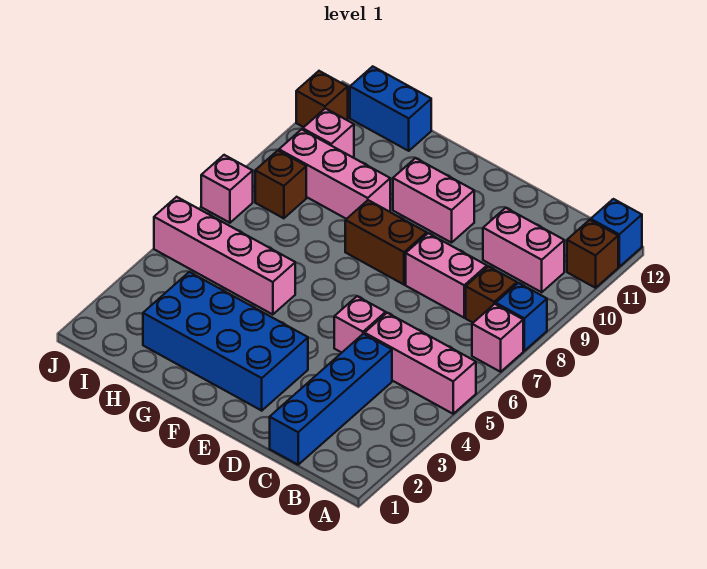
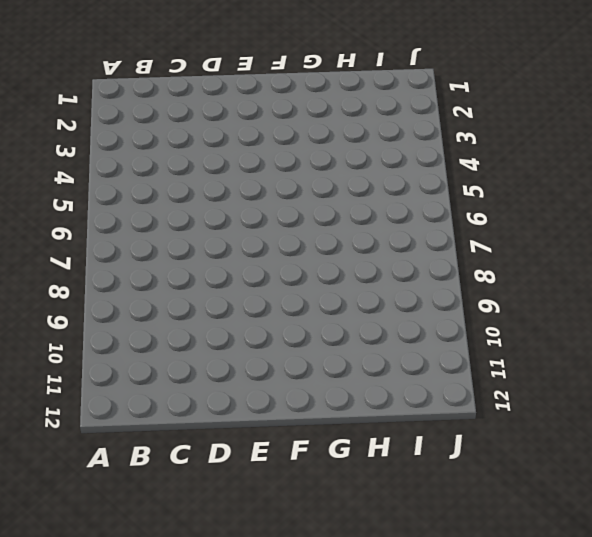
none -> pink brick A5:C5 level 1
none -> pink brick A7 level 1
none -> blue brick A8 level 1

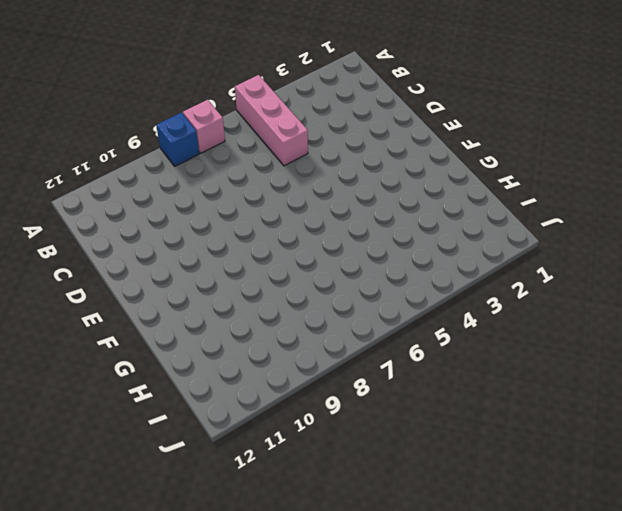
none -> brown brick A11 level 1
none -> blue brick A12 level 1
none -> brown brick B8 level 1

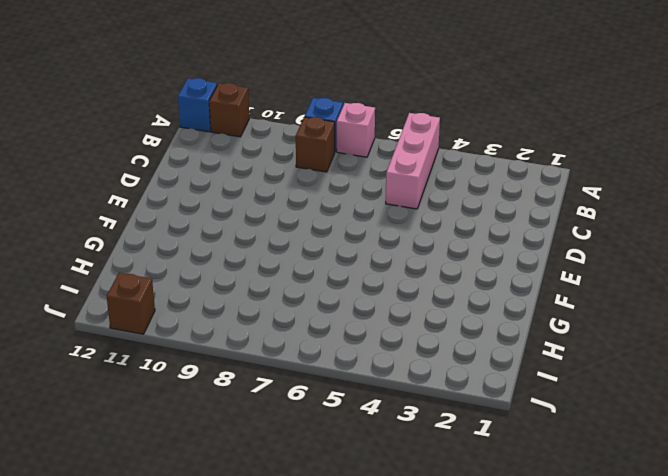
none -> pink brick B10:C10 level 1
none -> blue brick C1:C4 level 1
none -> pink brick C8:D8 level 1

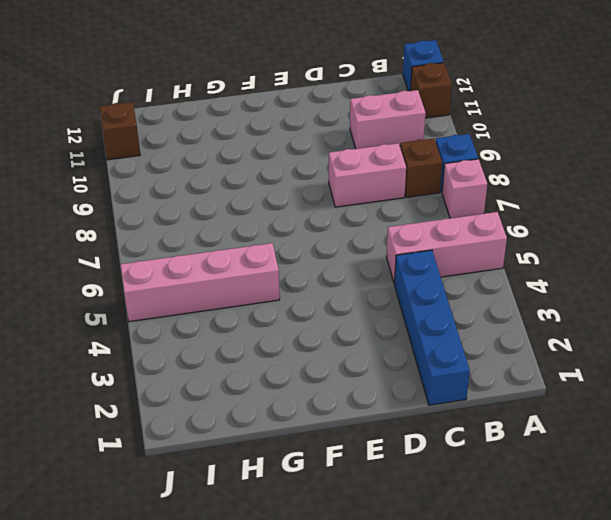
none -> pink brick D5 level 1
none -> blue brick E2:H3 level 1
none -> brown brick E8:F8 level 1

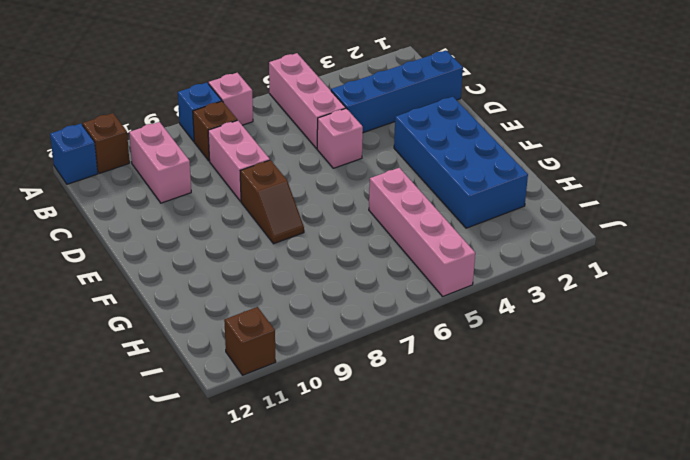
brown slope E8:F8 level 1 top E -> brown brick E8:F8 level 1
none -> pink brick E10:F10 level 1
none -> pink brick G9:I9 level 1
none -> blue brick H12:I12 level 1

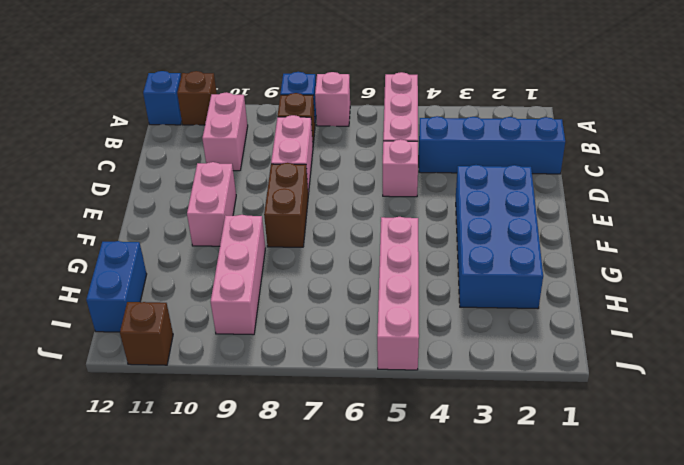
none -> brown brick I8 level 1
none -> pink brick I10 level 1
none -> pink brick J7 level 1

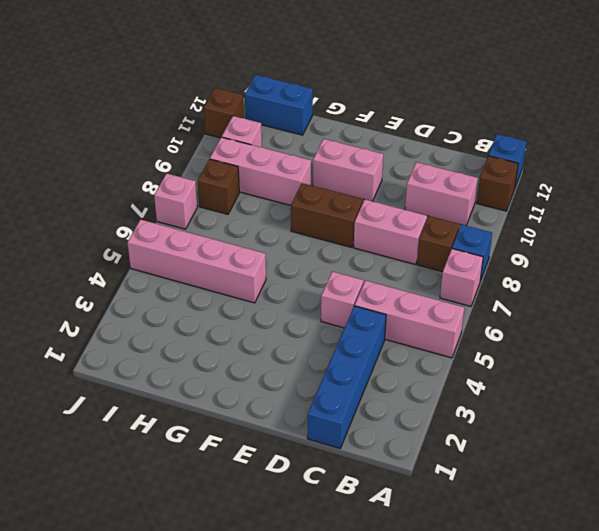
none -> blue brick E2:H3 level 1

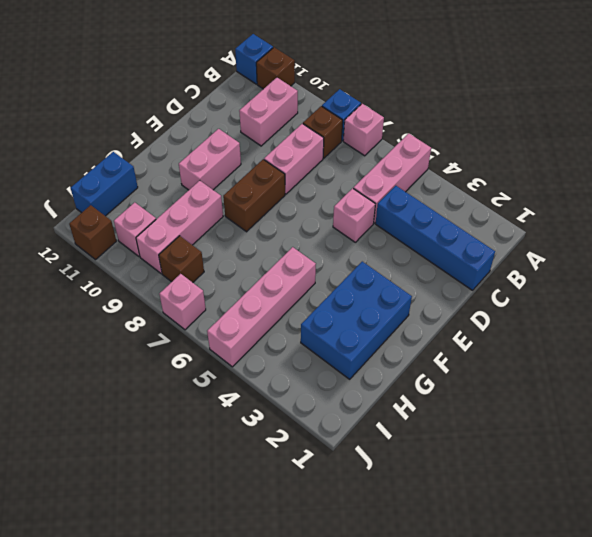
blue brick F2:H3 level 1 -> blue brick E2:H3 level 1

